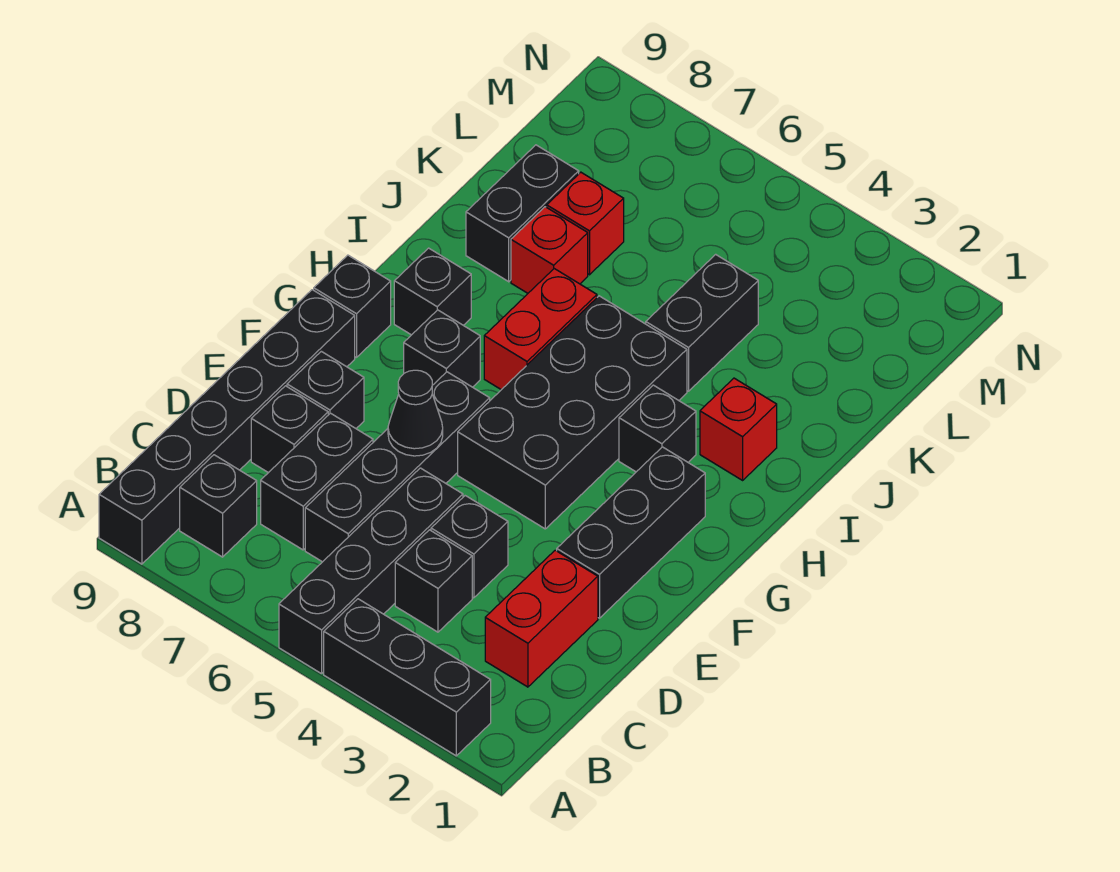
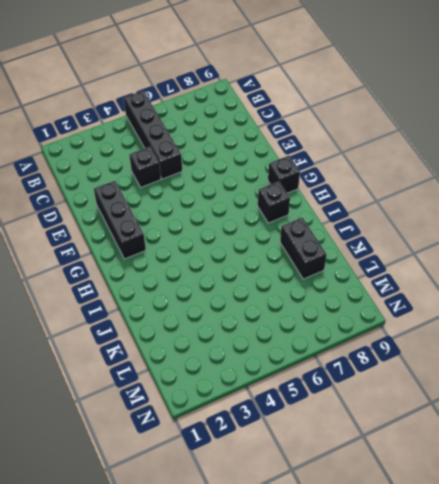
none -> black brick A2:A4 level 1
none -> black brick A9:F9 level 1
none -> black brick B8 level 1

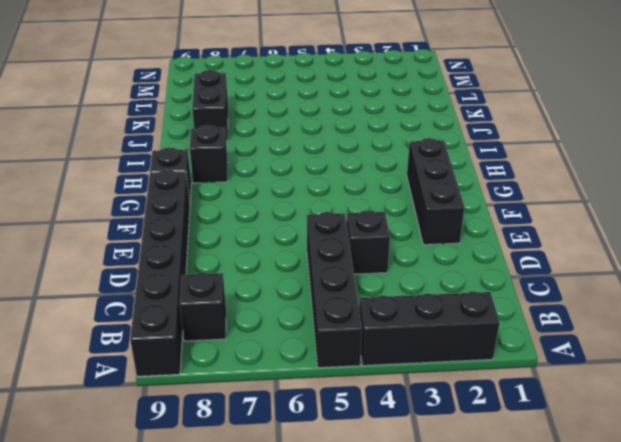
none -> red brick C2:D2 level 1
none -> black brick C4 level 1
none -> black brick C6:F6 level 1

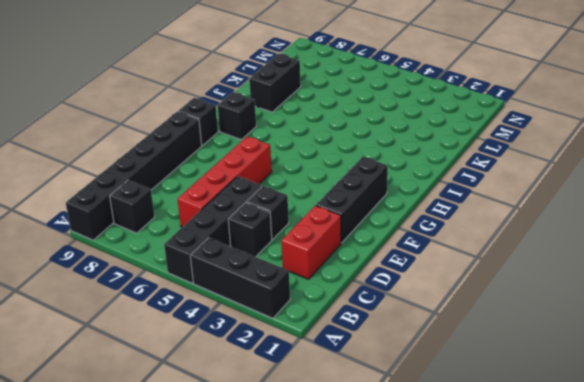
red brick C6:F6 level 1 -> black brick C6:F6 level 1
none -> black brick C7:D7 level 1
none -> black brick D8 level 1
none -> black brick E8 level 1

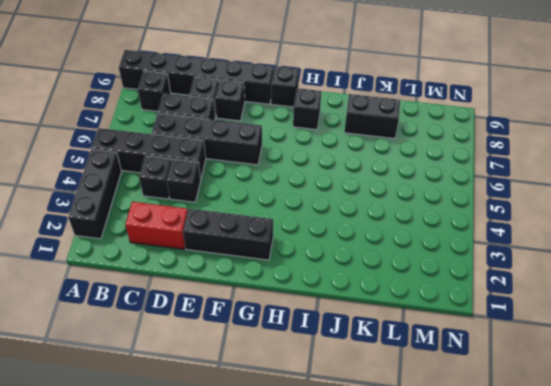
none -> black brick F4:I5 level 1
none -> black brick G7 level 1
none -> black brick H3 level 1

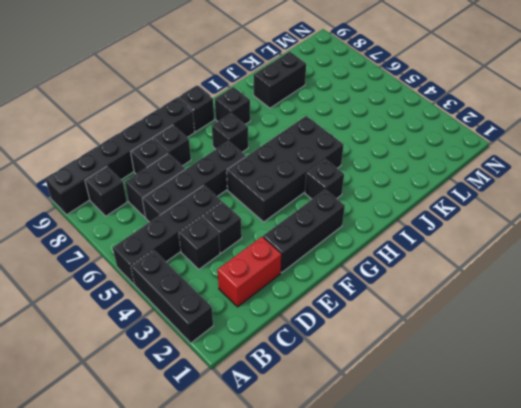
none -> red brick H6:I6 level 1
none -> red brick I2 level 1
none -> black brick J4:K4 level 1

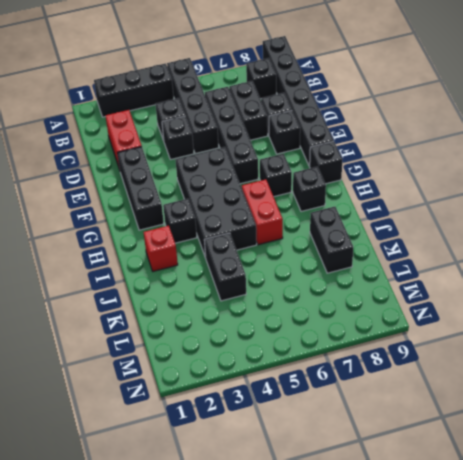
none -> red brick J7 level 1
none -> red brick K7 level 1
none -> black cone E6 level 2

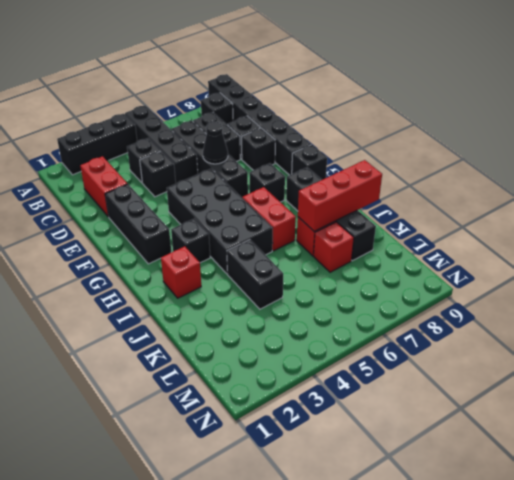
red brick J7:J9 level 2 -> none

